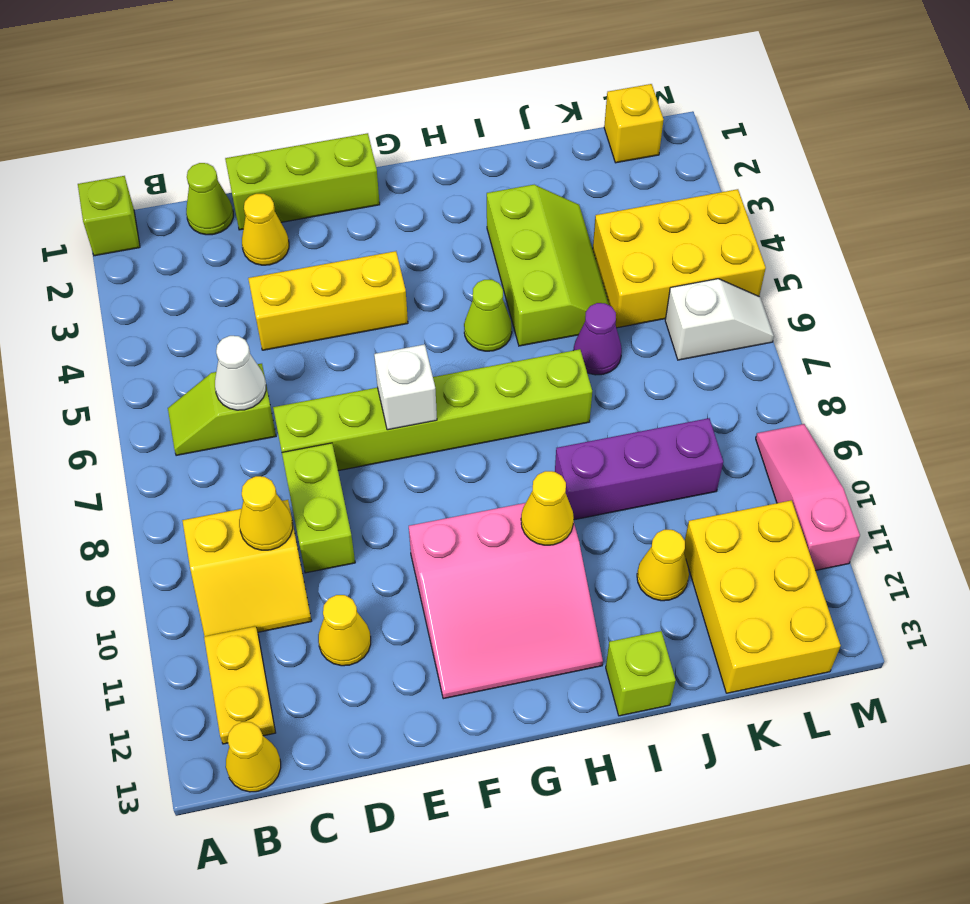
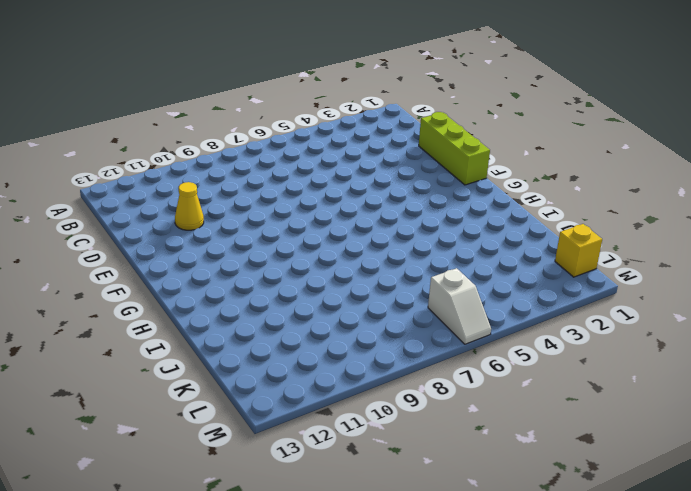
none -> lime brick A1 level 1
none -> lime slope B6:C6 level 1 top C
none -> yellow slope B9:C10 level 1 top 9

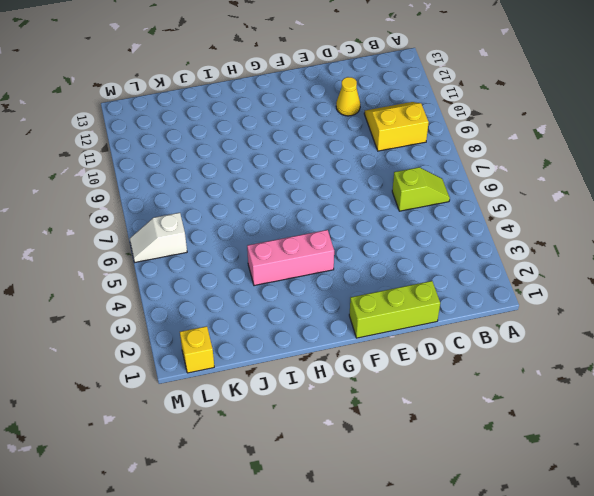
pink brick G4:I4 level 1 -> lime slope I3:J5 level 1 top I
none -> lime brick A1 level 1
none -> yellow plate B11:B12 level 1
none -> yellow cone B13 level 1

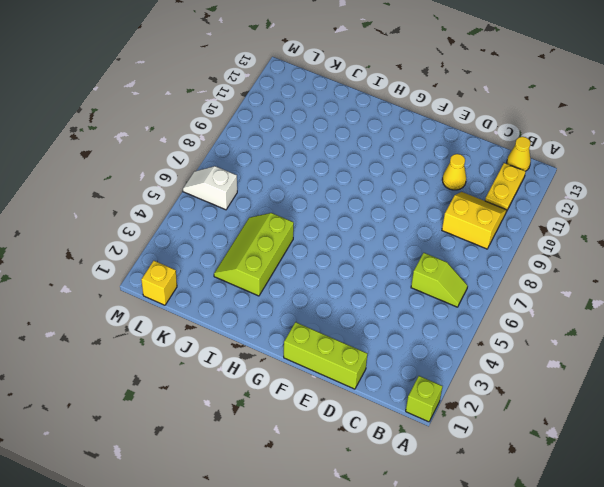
none -> lime cone C1 level 1
none -> yellow cone D2 level 1
none -> yellow brick D4:F4 level 1

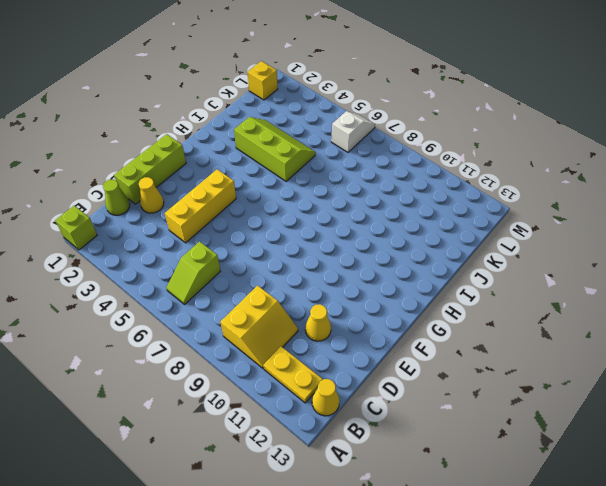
none -> lime brick D7:I7 level 1
none -> lime brick D8:D9 level 1
none -> pink slope F10:H12 level 1 top 10

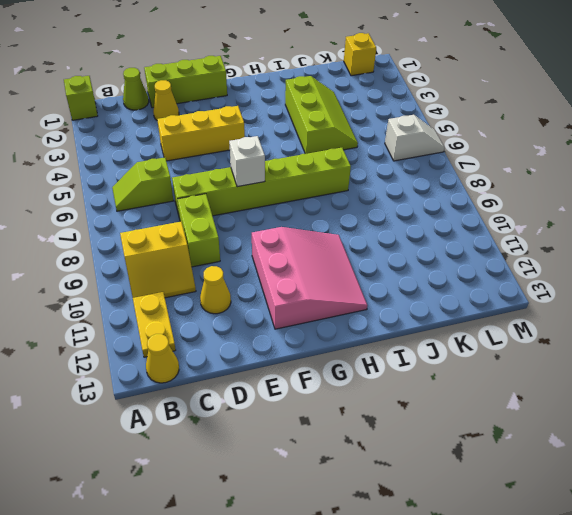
pink slope F10:H12 level 1 top F -> pink slope F10:H12 level 1 top 10
none -> lime cone H5 level 1
none -> purple brick I9:K9 level 1
none -> lime brick I13 level 1

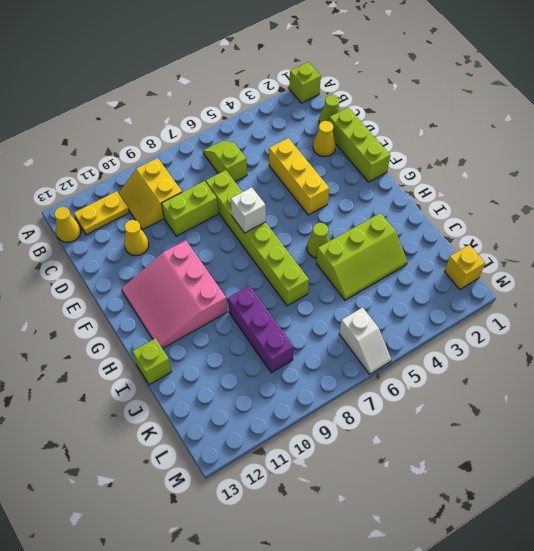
none -> purple cone J6 level 1
none -> yellow cone J11 level 1
none -> yellow brick K4:M5 level 1

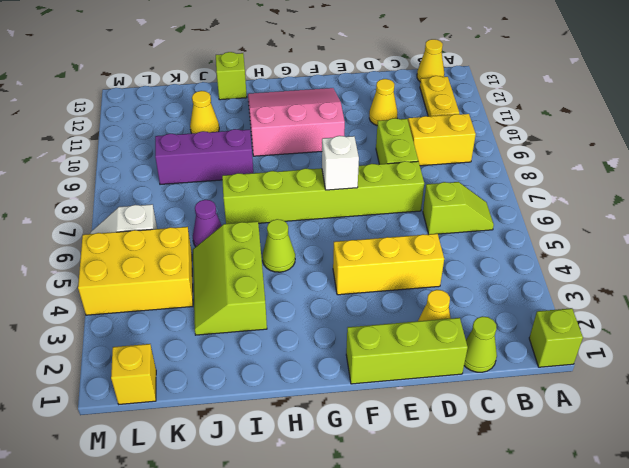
none -> yellow brick K11:L13 level 1
none -> pink slope M9:M11 level 1 top 11
none -> white cone C6 level 2

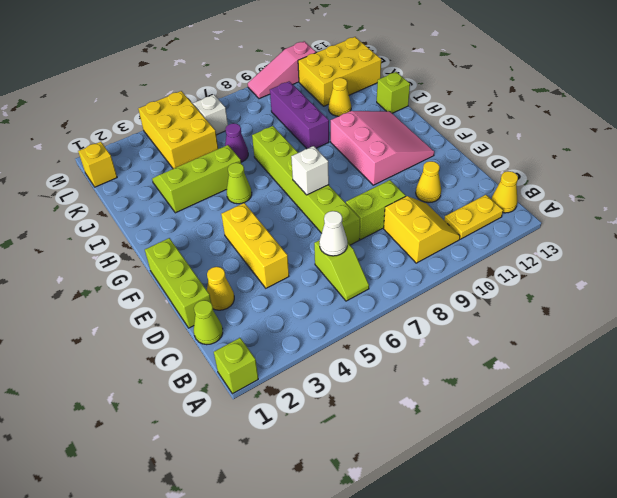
none -> yellow cone C9 level 2
none -> yellow cone H10 level 2

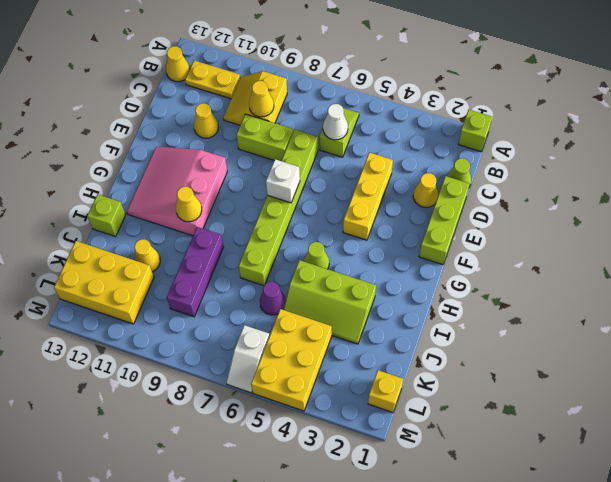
none -> pink slope M9:M11 level 1 top 11

